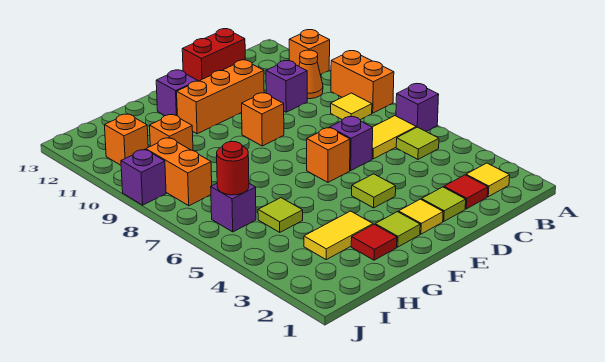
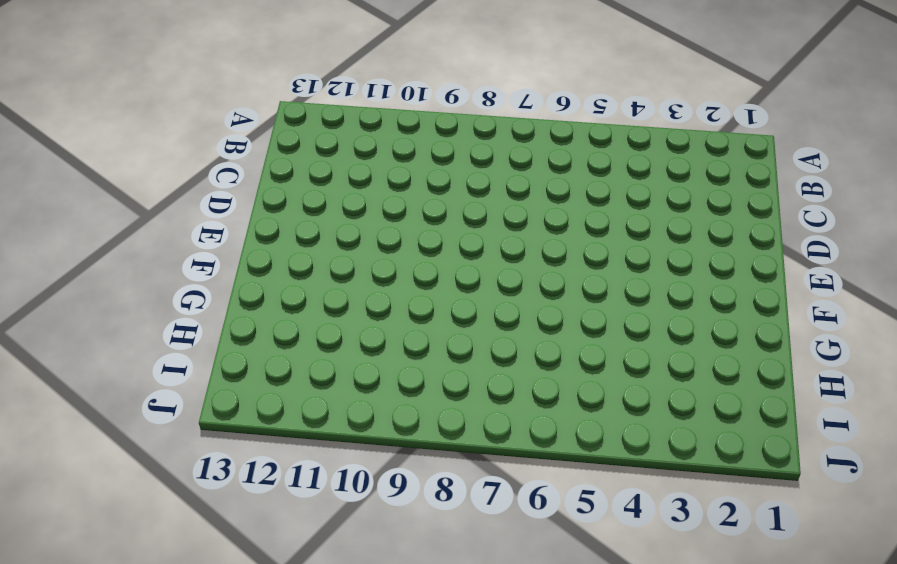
none -> purple brick A6 level 1
none -> orange brick A8:A9 level 1
none -> orange brick A11 level 1

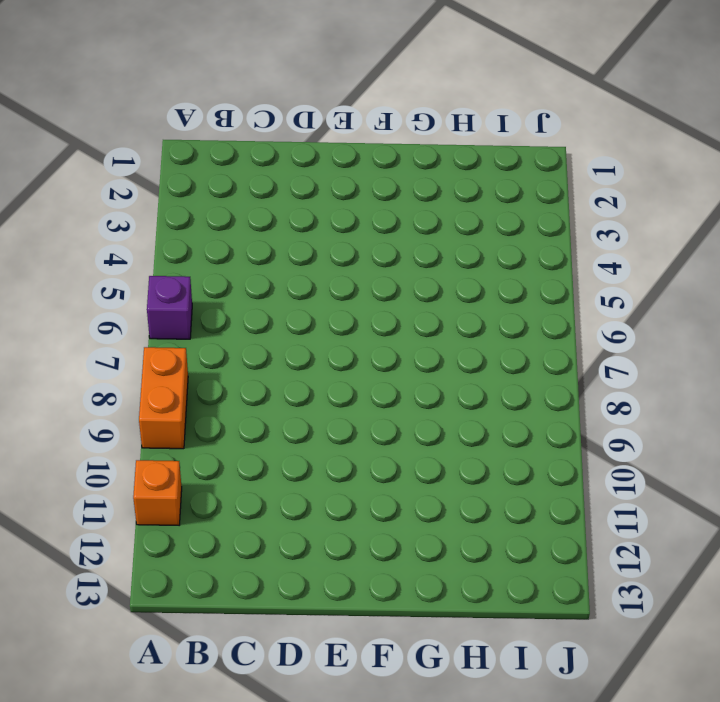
none -> yellow tile B2 level 1
none -> lime tile B5 level 1
none -> yellow tile B6:C6 level 1

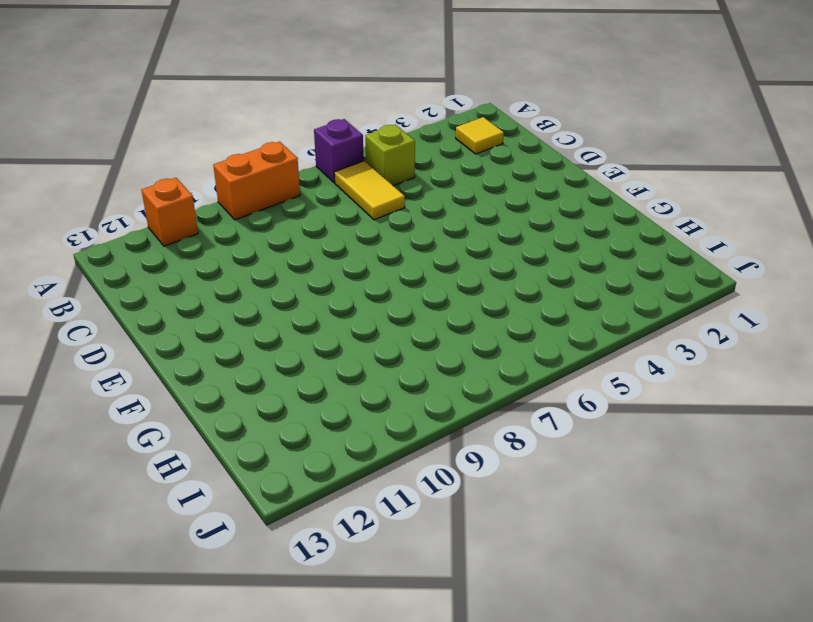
lime brick B5 level 1 -> lime tile B5 level 1
none -> yellow tile B8 level 1
none -> orange cone B10 level 1
none -> red tile C2 level 1

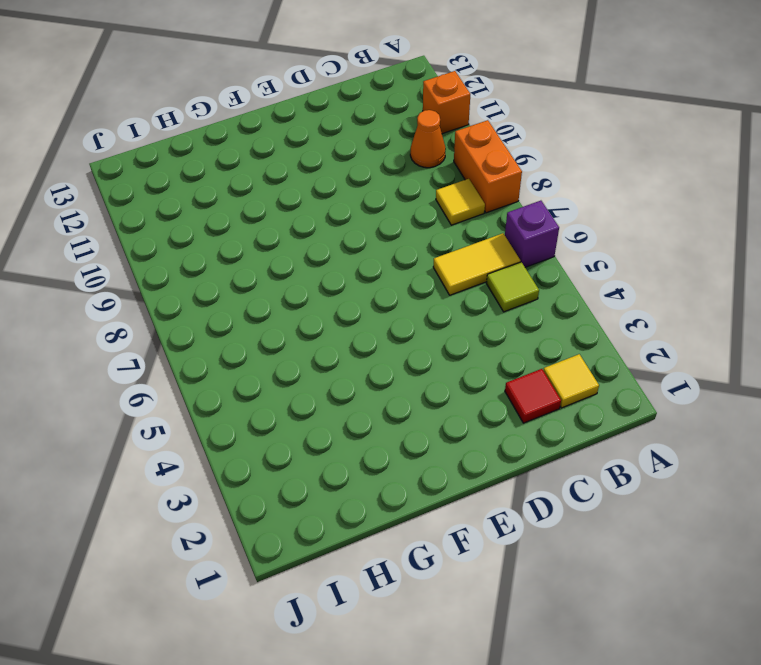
none -> purple brick C10 level 1
none -> red brick C13:D13 level 1
none -> lime tile D2 level 1

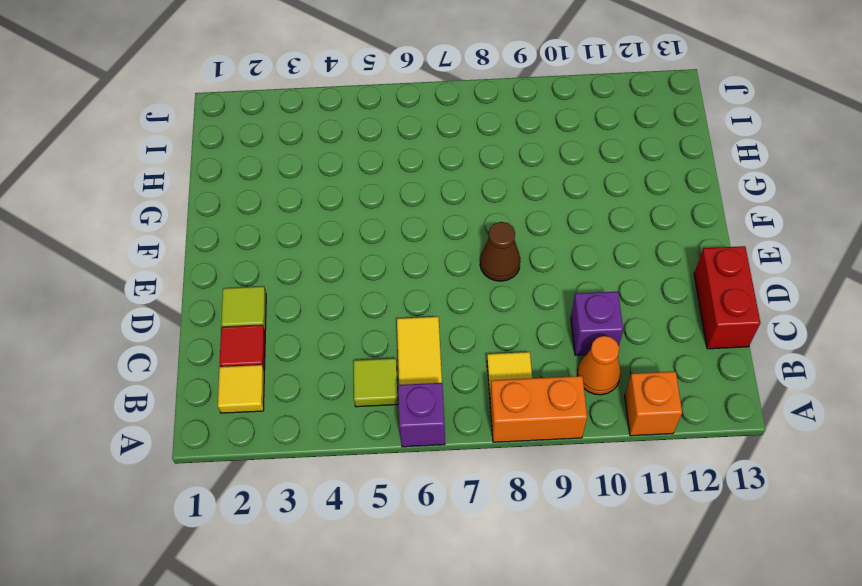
brown cone E8 level 1 -> none
none -> purple brick D6 level 1
none -> orange brick D11:F11 level 1
none -> yellow tile E2 level 1

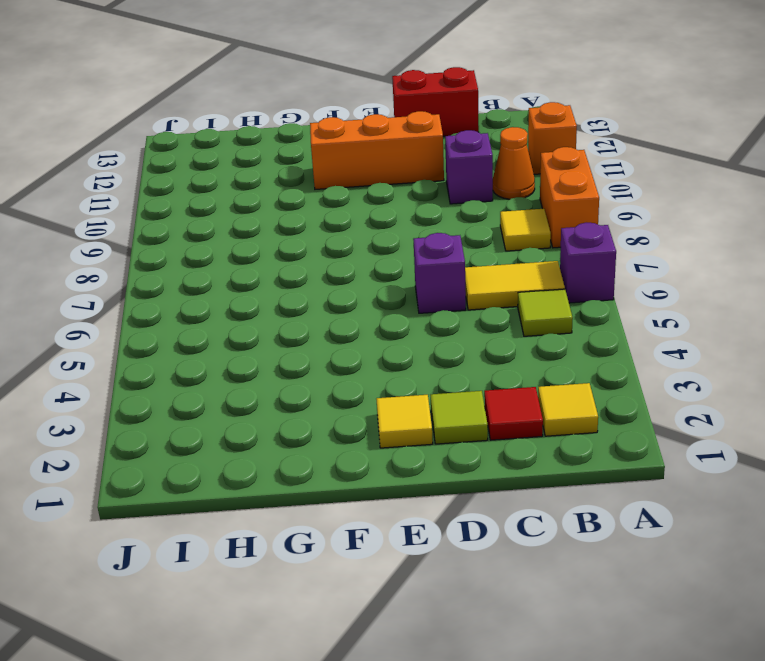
none -> lime tile E4 level 1
none -> orange brick E6 level 1
none -> orange brick E9 level 1

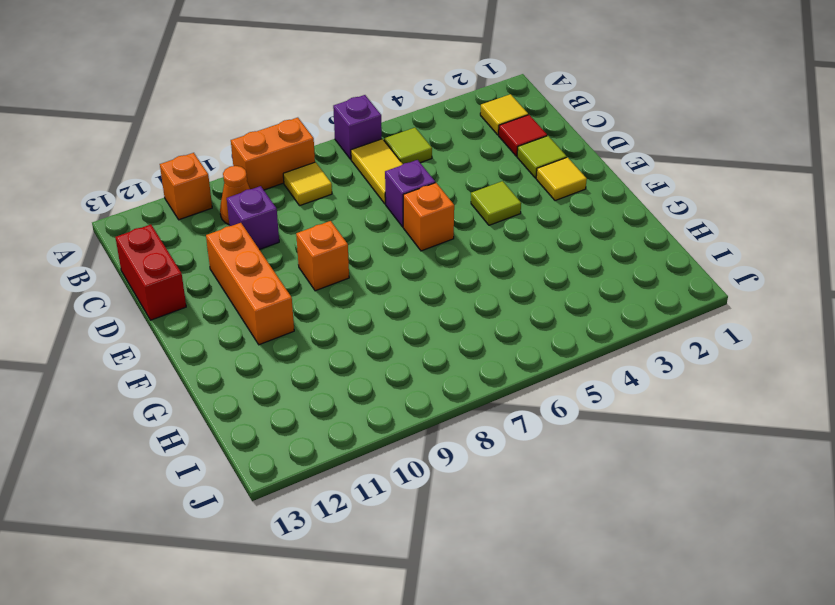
none -> lime tile F2 level 1
none -> purple brick F12 level 1
none -> red tile G2 level 1

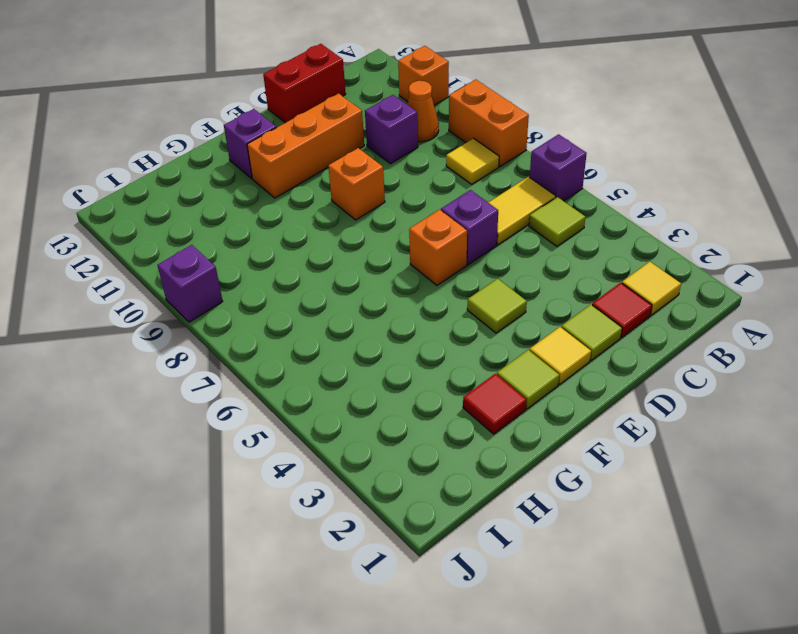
none -> yellow tile G3:H3 level 1
none -> lime tile H5 level 1
none -> orange brick H10 level 1

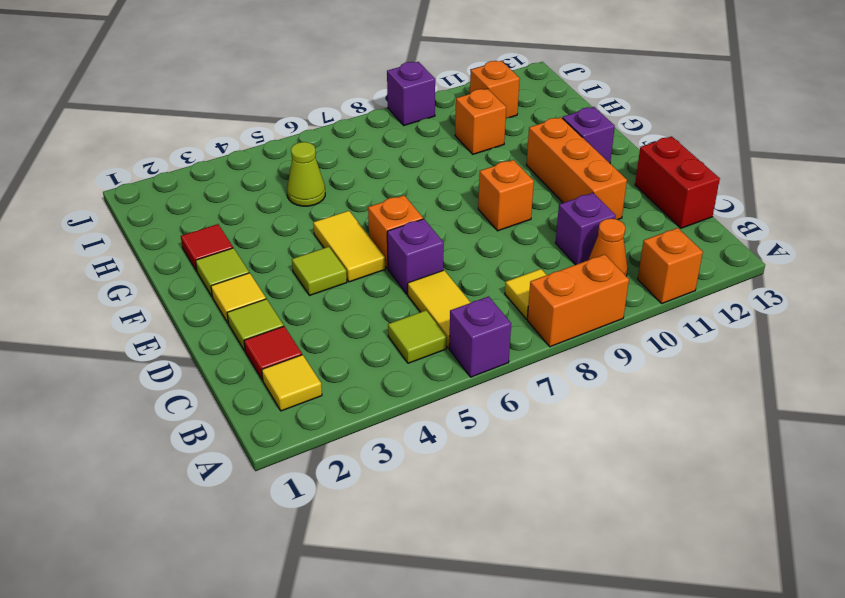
yellow tile E5:F5 level 1 -> yellow tile G3:H3 level 1
lime cone H5 level 1 -> lime tile H5 level 1
none -> purple brick I6 level 1
none -> orange brick I8:I9 level 1
none -> red round brick I6 level 2

